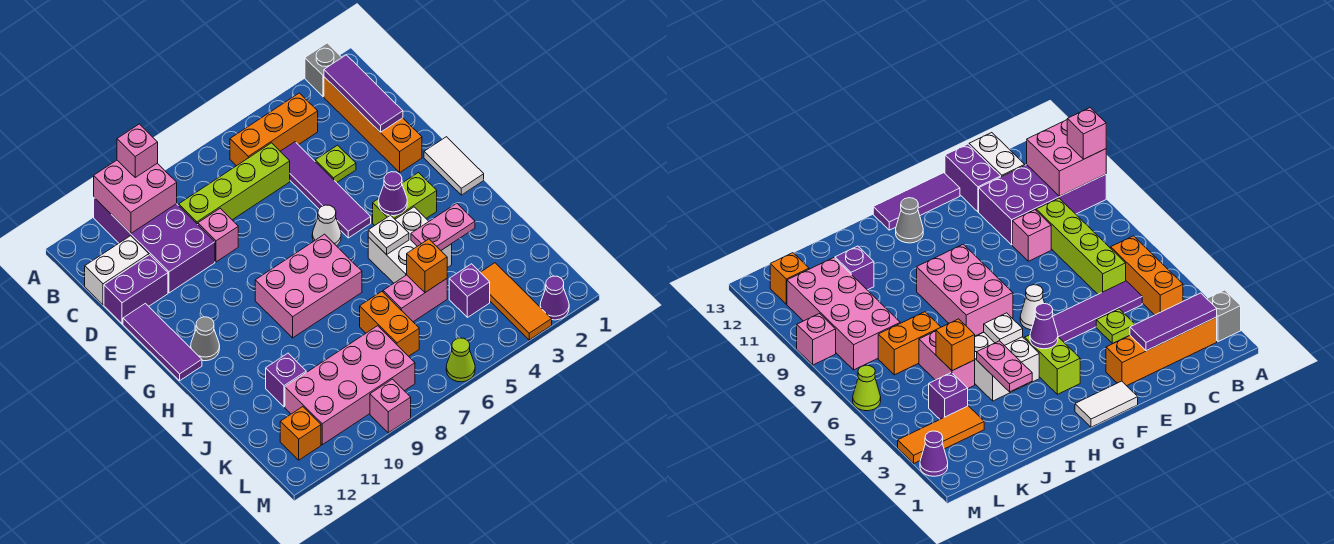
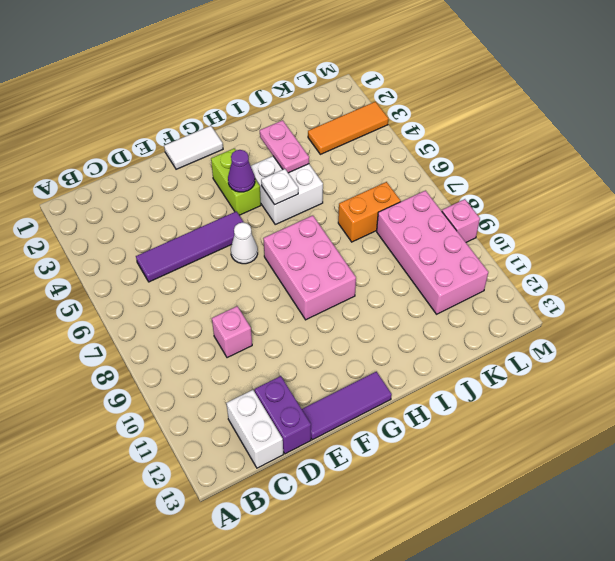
none -> grey brick A2 level 1
none -> purple brick A10:D11 level 1
none -> orange brick B2:E2 level 1
none -> orange brick B4:B6 level 1

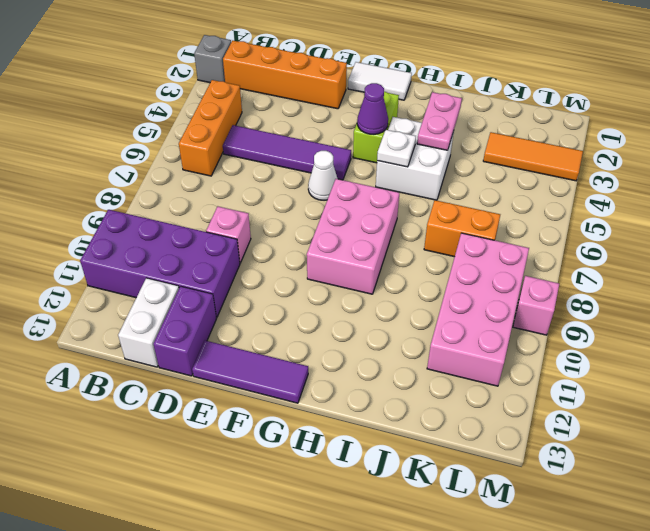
none -> lime brick C6:C9 level 1
none -> lime plate D4 level 1
none -> grey cone G12 level 1
none -> pink brick J5:J6 level 1

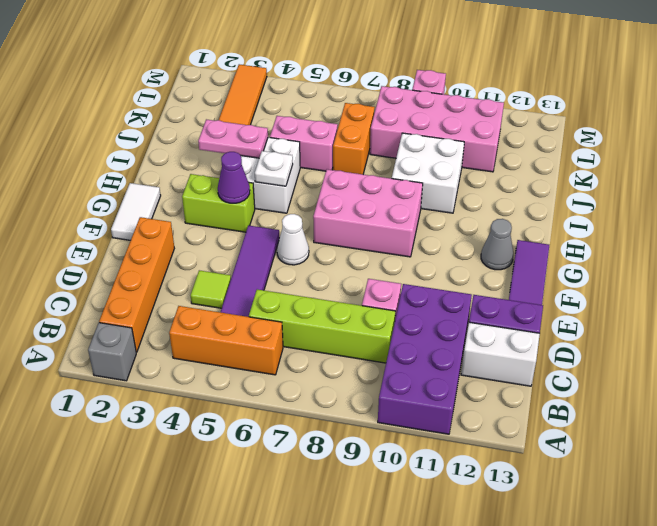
lime tile D4 level 1 -> lime plate D4 level 1
white brick I9:J10 level 1 -> none
none -> purple brick J11 level 1
none -> purple brick K4 level 1
none -> orange brick L12 level 1
none -> purple cone M2 level 1

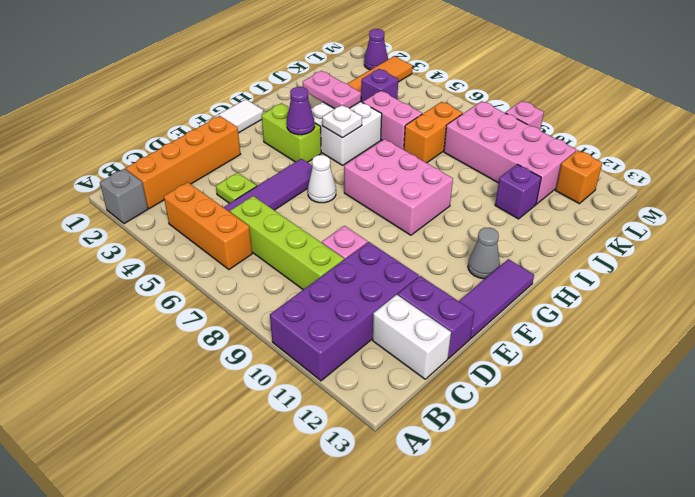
none -> lime cone M6 level 1
none -> pink brick A10:B11 level 2
none -> purple tile B2:D2 level 2
none -> orange brick J5 level 2

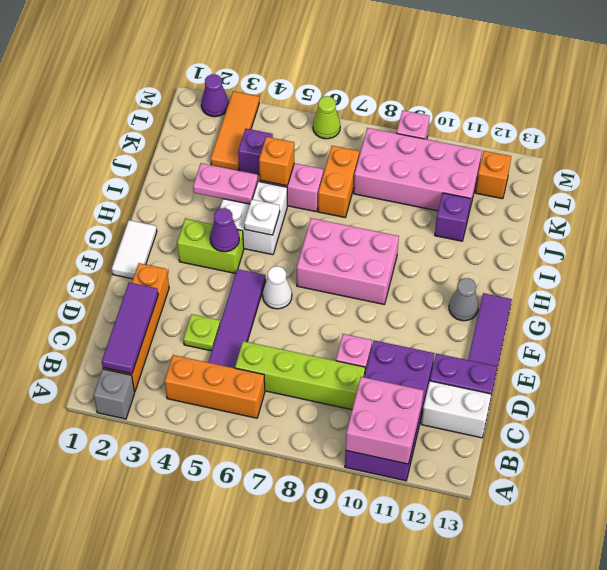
none -> pink brick A10 level 3

